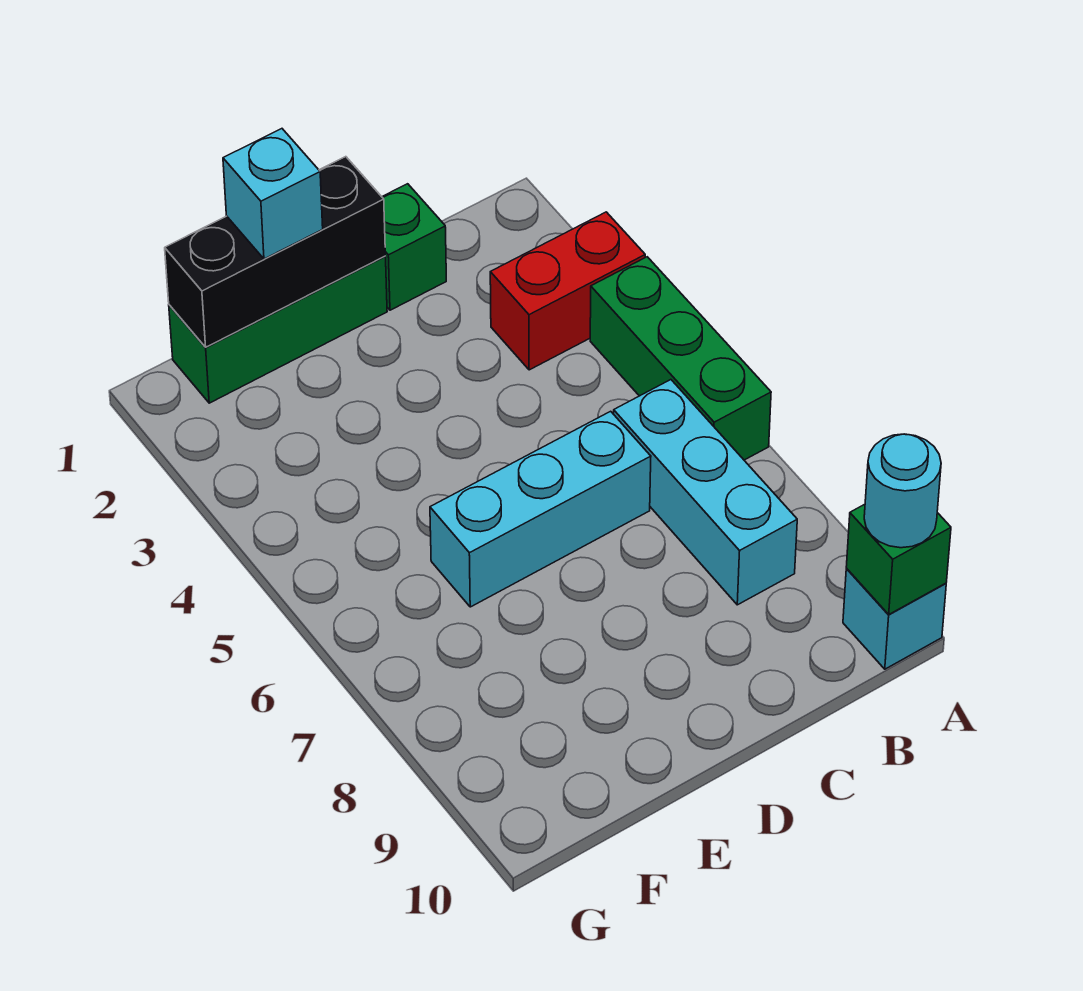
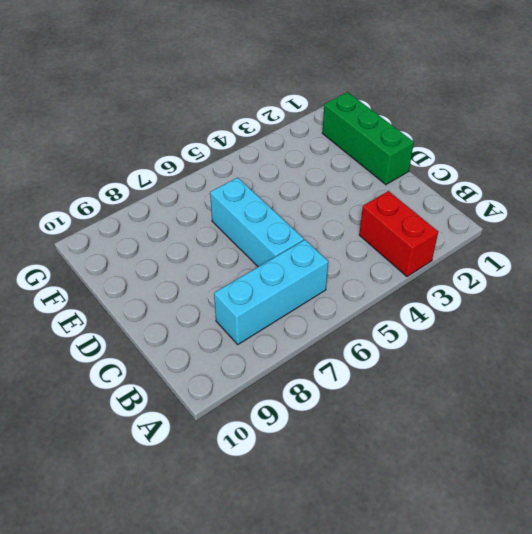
none -> green brick A4:A6 level 1
none -> cyan brick A10 level 1

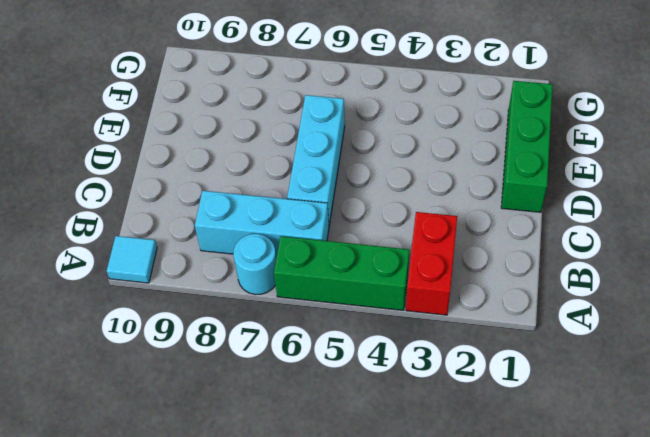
cyan round brick A7 level 1 -> cyan round brick A10 level 3
cyan tile A10 level 1 -> cyan brick A10 level 1
none -> green brick C1 level 1
none -> green brick A10 level 2

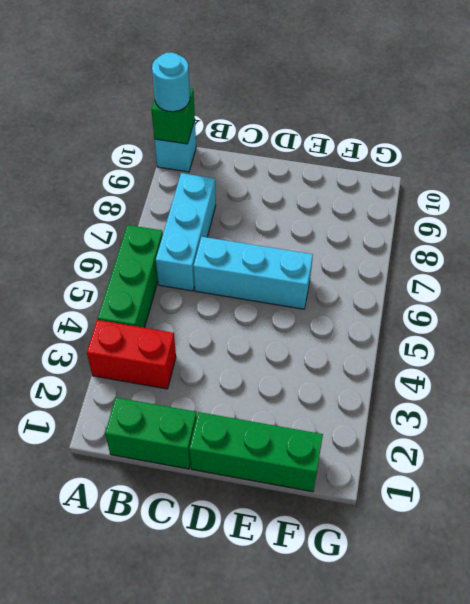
green brick B1:C1 level 1 -> green brick C1 level 1
none -> black brick D1:F1 level 2
none -> cyan brick E1 level 3

